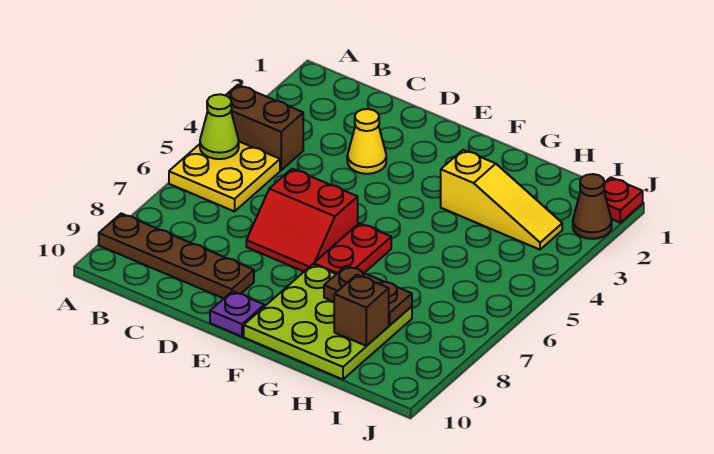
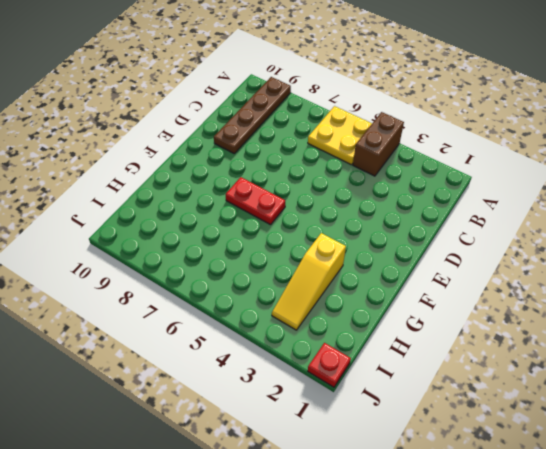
none -> yellow cone D3 level 1
none -> red slope D6:E7 level 1 top 6
none -> purple plate E10 level 1

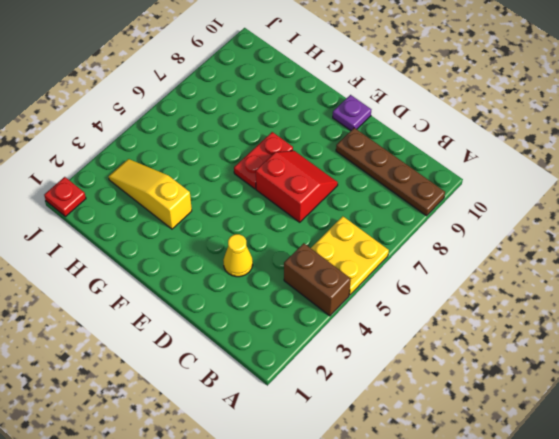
none -> lime plate F8:H10 level 1
none -> brown cone J2 level 1
none -> lime cone A5 level 2

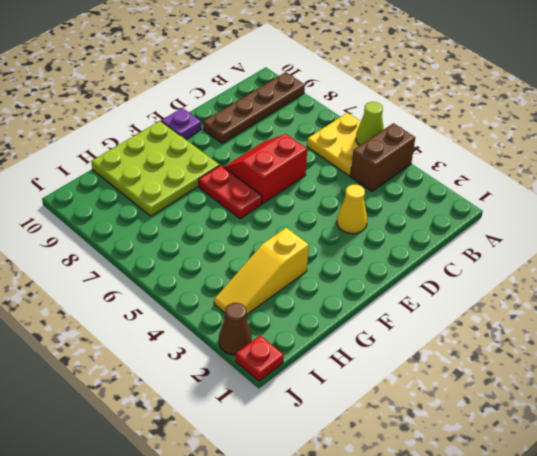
none -> brown plate G8:H8 level 2
none -> brown brick H9 level 2

